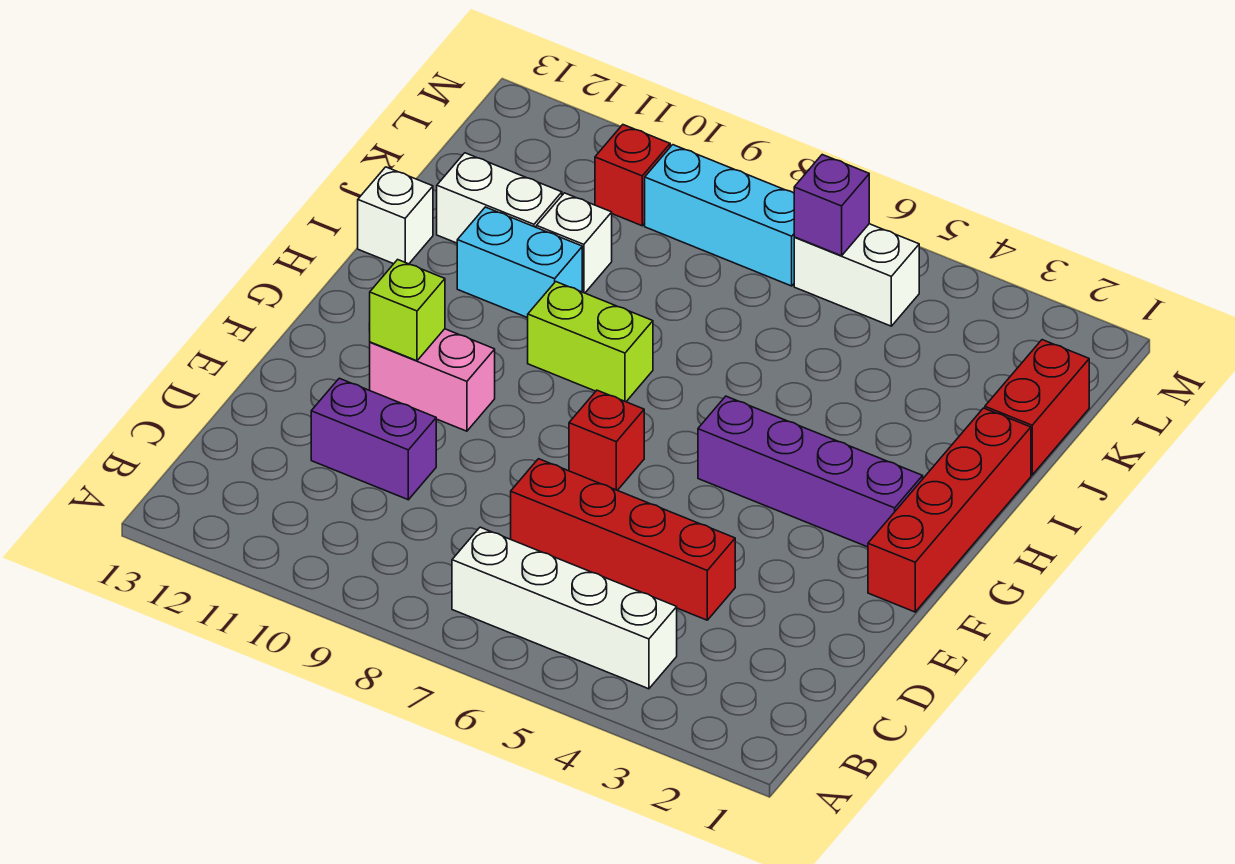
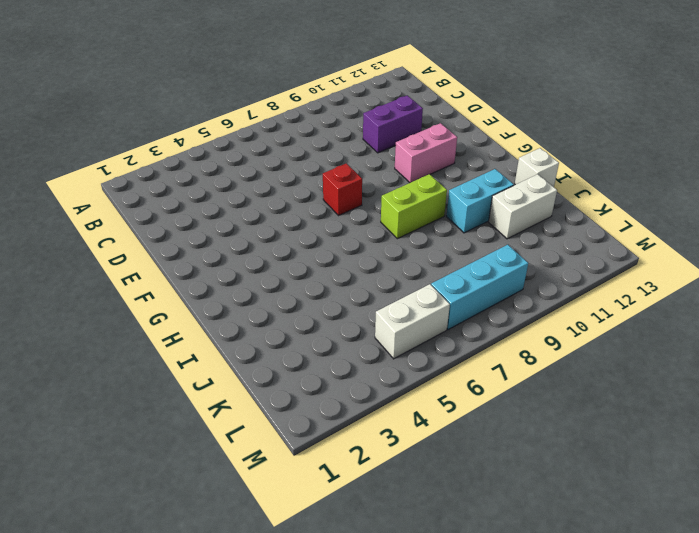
none -> white brick B4:B7 level 1
none -> red brick D4:D7 level 1
none -> red brick F1:I1 level 1

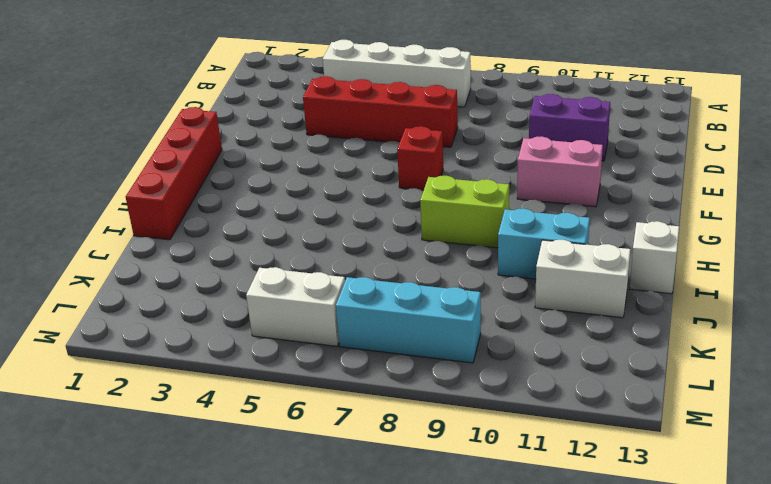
none -> purple brick G2:G5 level 1
none -> red brick J1:K1 level 1
none -> white brick J10 level 1

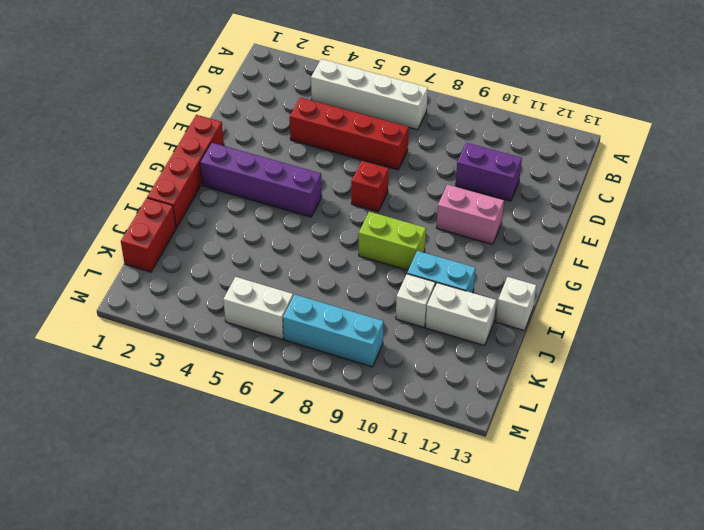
none -> red brick L10 level 1
none -> lime brick F11 level 2
none -> purple brick L6 level 2

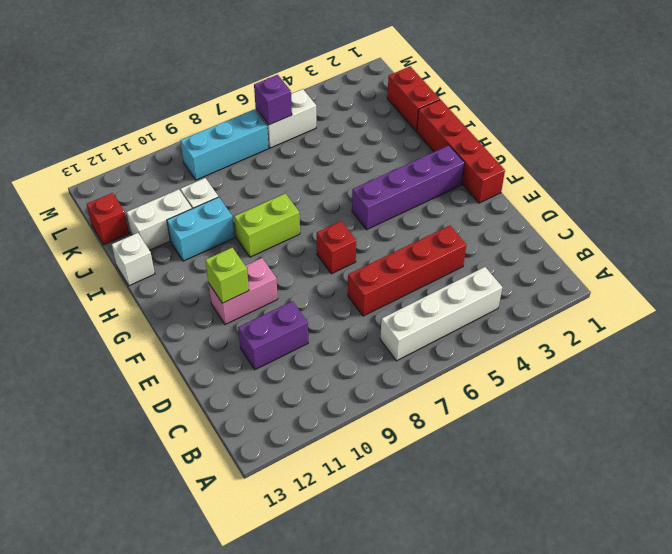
red brick K13 level 1 -> red brick L10 level 1

